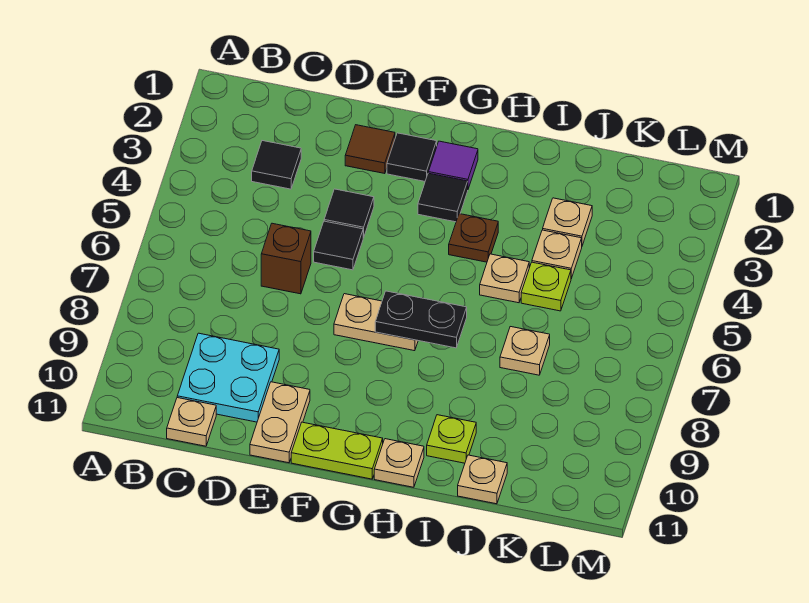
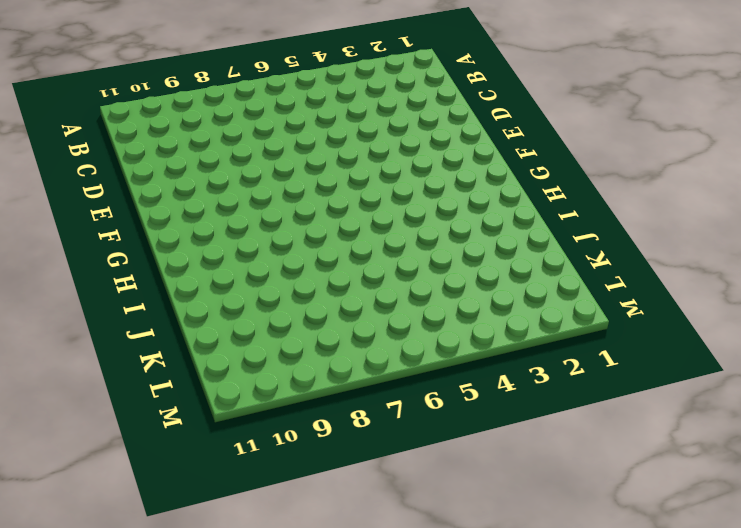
none -> black tile C3 level 1
none -> cyan plate C9:D10 level 1
none -> tan plate C11 level 1

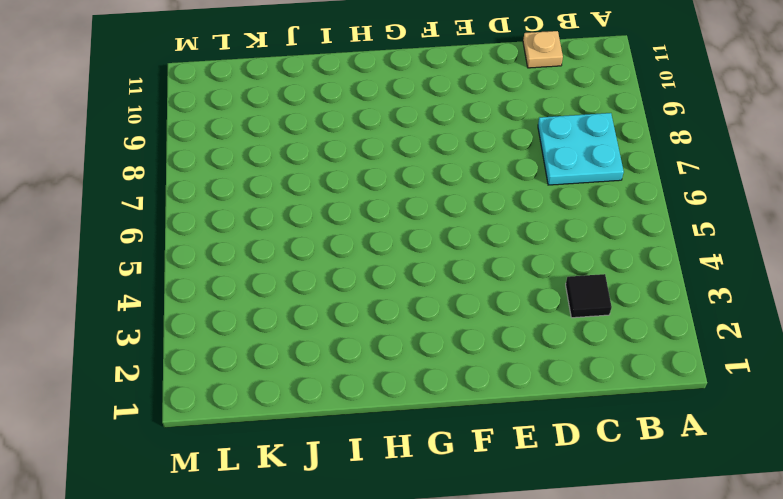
cyan plate B7:C8 level 1 -> cyan plate C9:D10 level 1
none -> brown brick D6 level 1
none -> brown tile E2 level 1
none -> black tile E4 level 1

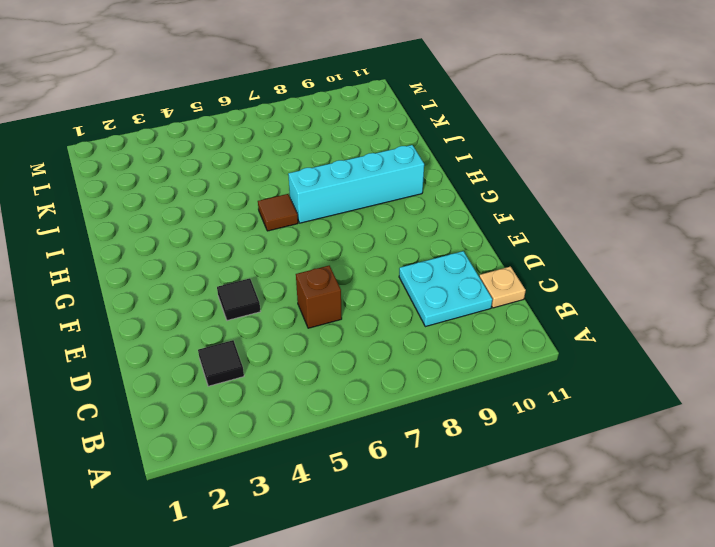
brown tile H6 level 1 -> brown tile E2 level 1
cyan brick H7:H10 level 1 -> none
none -> black tile E5 level 1
none -> tan plate E10:E11 level 1
none -> black tile F2 level 1

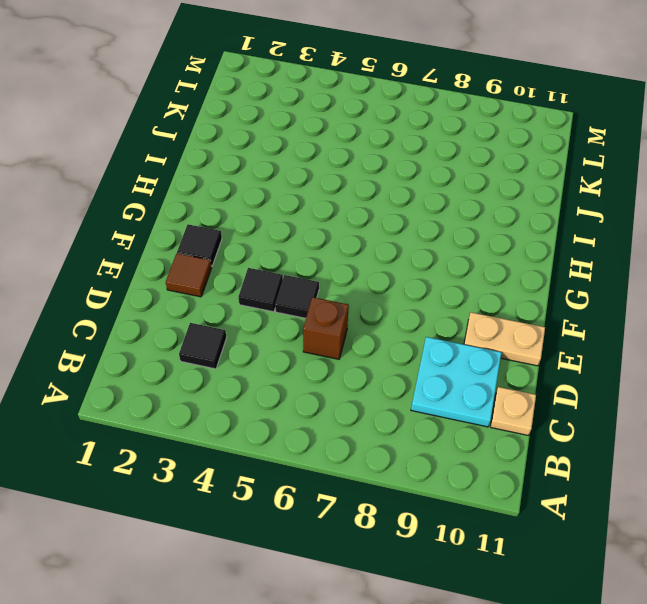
none -> tan plate F7:G7 level 1
none -> lime plate F11:G11 level 1
none -> purple tile G2 level 1

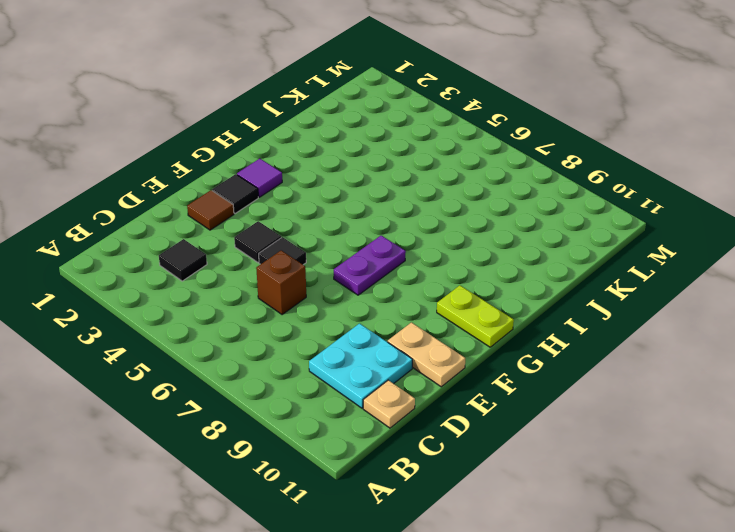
purple plate F7:G7 level 1 -> tan plate F7:G7 level 1
lime plate G10:G11 level 1 -> lime plate F11:G11 level 1
none -> black tile G3 level 1
none -> brown plate H4 level 1
none -> tan plate H11 level 1

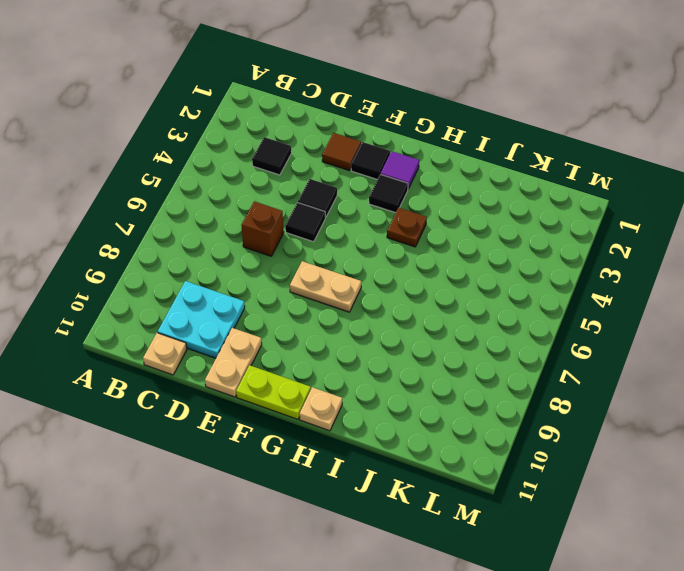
none -> tan plate I5 level 1
none -> lime plate I10 level 1
none -> tan plate J3 level 1

